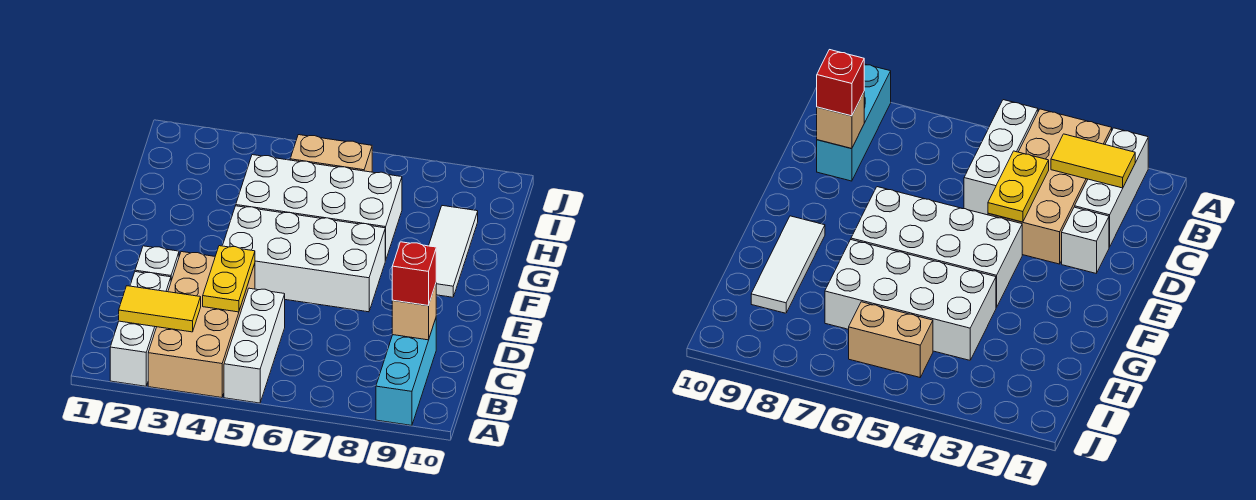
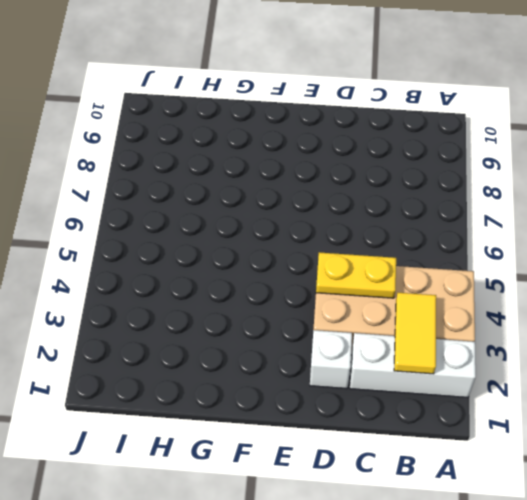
none -> white brick A5:C5 level 1
none -> cyan brick A9:C9 level 1
none -> white brick E4:F7 level 1

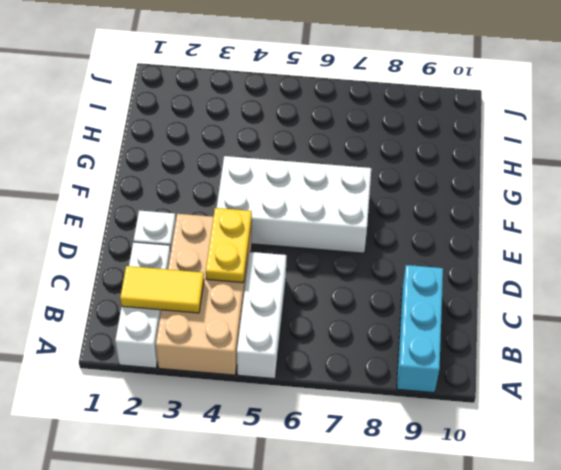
none -> white tile F9:H9 level 1
none -> white brick G4:H7 level 1
none -> tan brick I5:I6 level 1

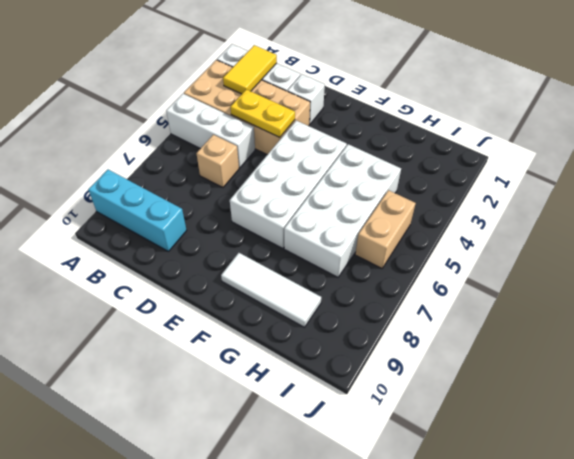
tan brick C6 level 1 -> tan brick C9 level 2
none -> red brick C9 level 3

